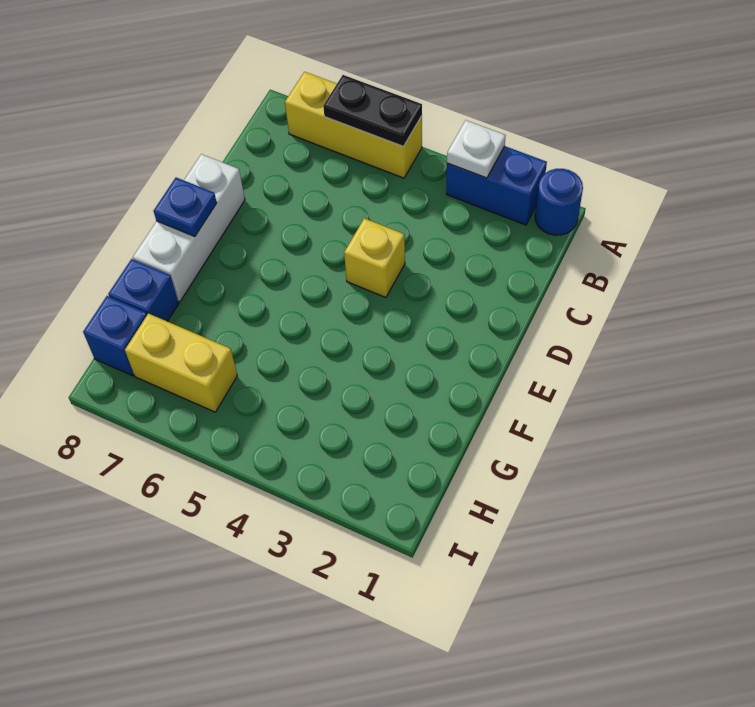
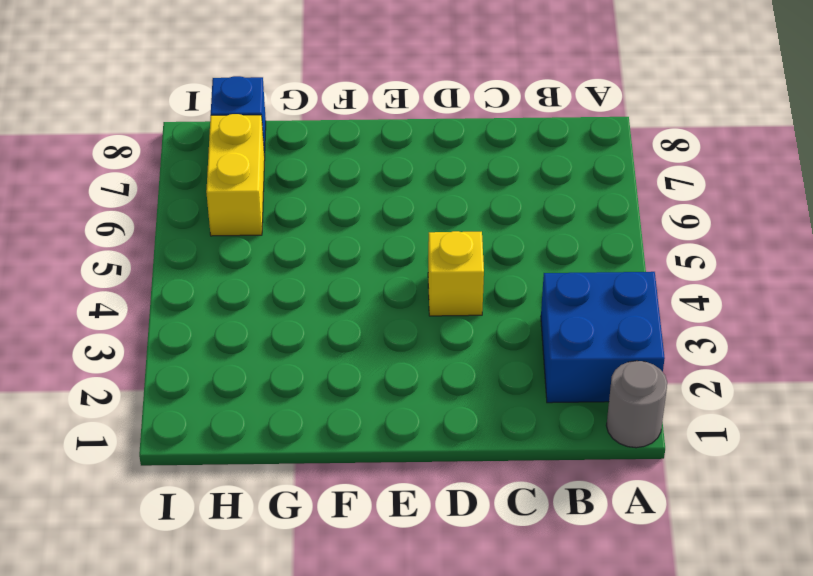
grey round brick A1 level 1 -> blue round brick A1 level 1
blue brick A2:B3 level 1 -> blue brick A2:A3 level 1
none -> yellow brick A5:A7 level 1
none -> white brick D8:F8 level 1

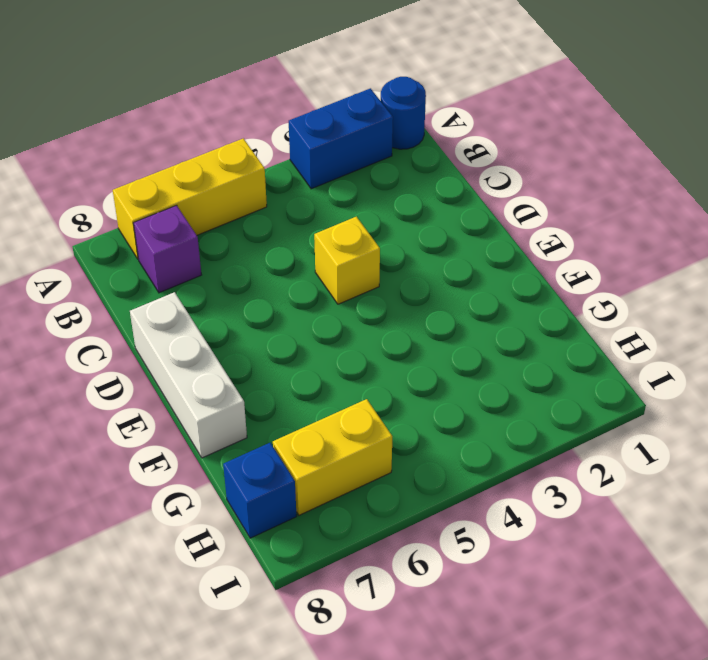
purple brick B7 level 1 -> none
none -> blue brick G8 level 1
none -> white plate A3 level 2

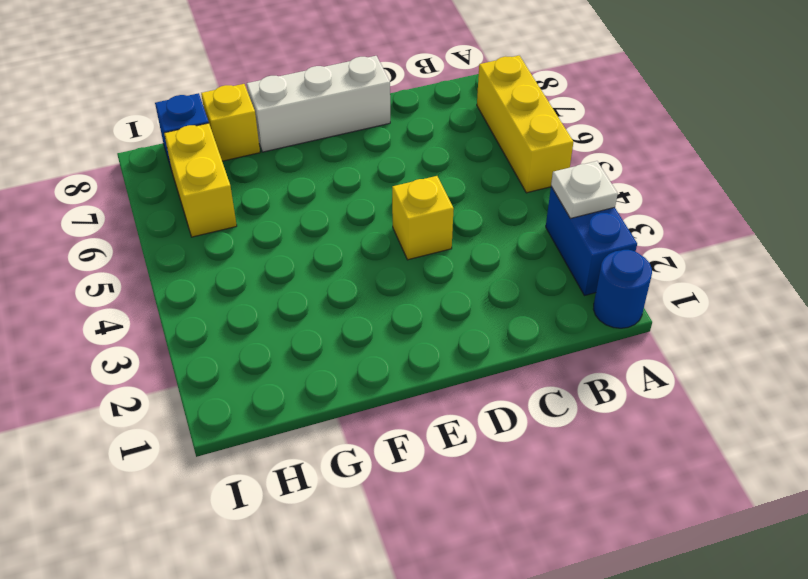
yellow brick G8 level 1 -> blue brick G8 level 1
none -> black plate A5:A6 level 2
none -> blue plate E8 level 2

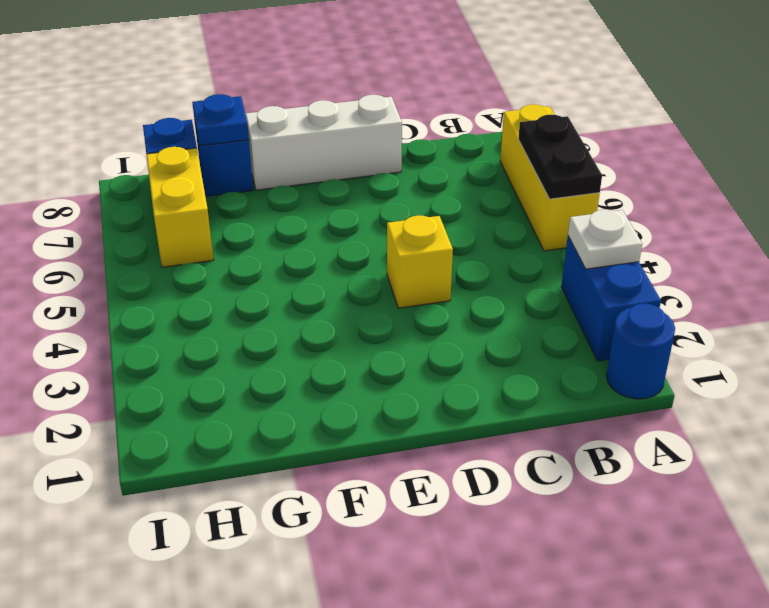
blue plate G8 level 2 -> blue plate E8 level 2

